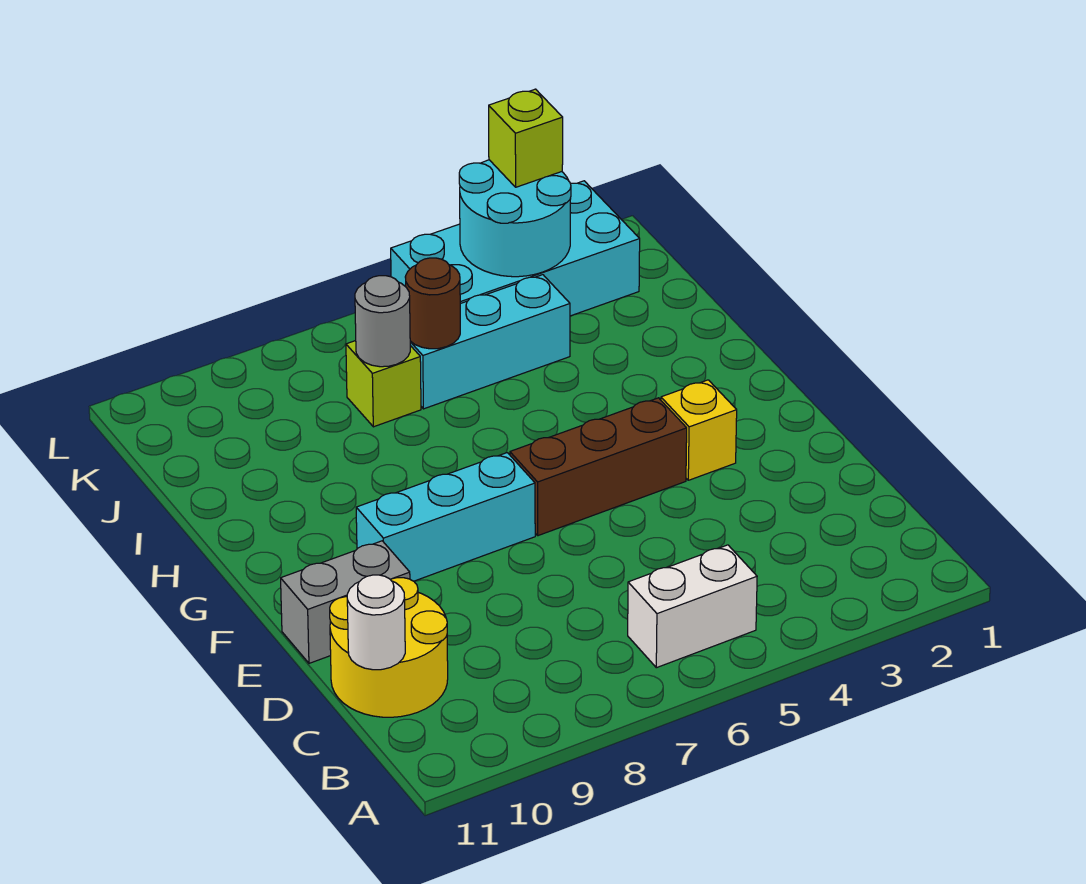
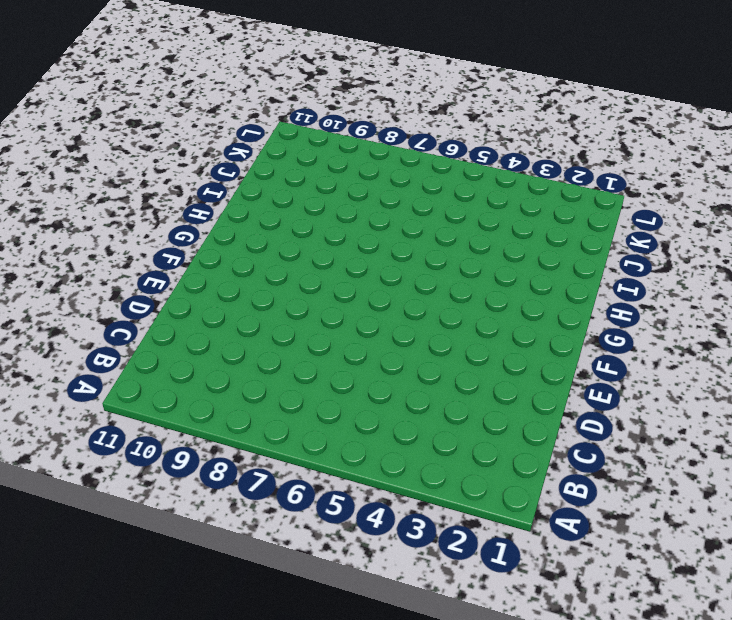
none -> white brick B5:B6 level 1
none -> yellow round brick C10:D11 level 1
none -> grey brick E10:E11 level 1

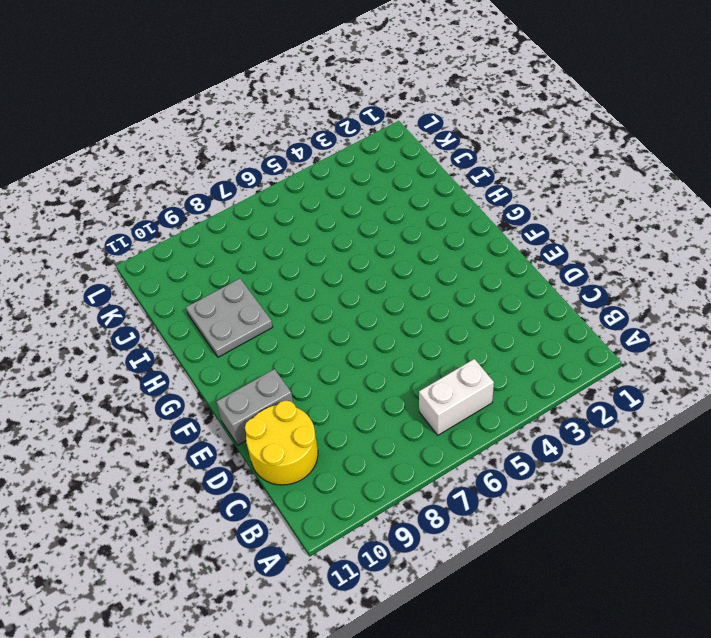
grey plate H9:I10 level 1 -> none
none -> yellow brick F3 level 1
none -> brown brick F4:F6 level 1
none -> cyan brick F7:F9 level 1

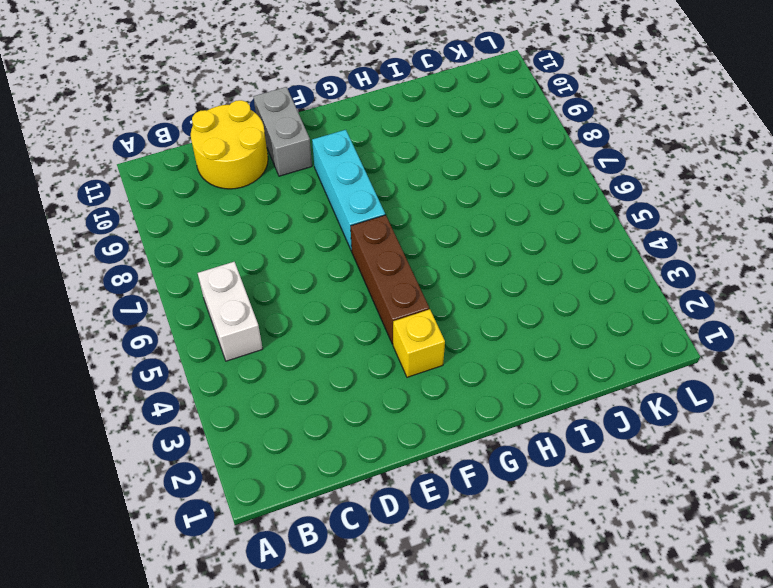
none -> cyan brick J4:J6 level 1
none -> lime brick J7 level 1
none -> cyan brick K2:L5 level 1

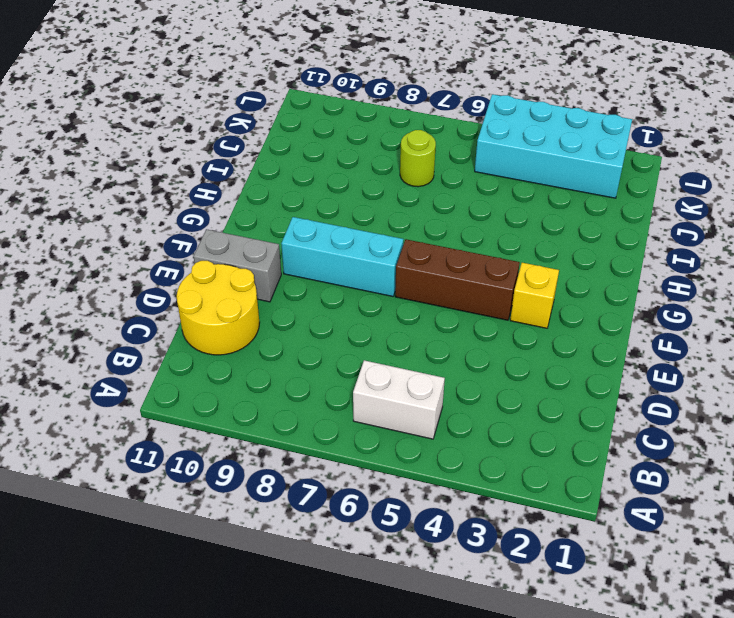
lime round brick J7 level 1 -> lime brick J7 level 1
none -> cyan brick J4:J6 level 1
none -> white round brick C11 level 2
none -> brown round brick J6 level 2

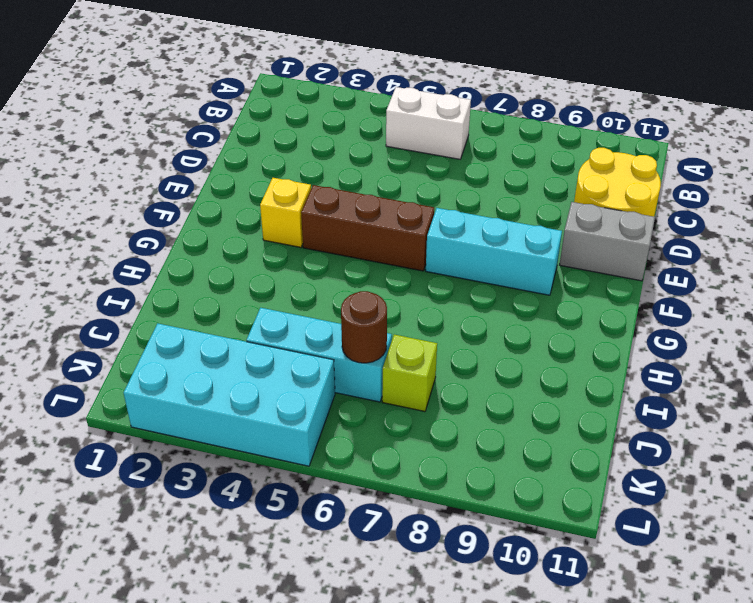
none -> white round brick C11 level 2
none -> grey round brick J7 level 2
none -> cyan round brick K3:L4 level 2

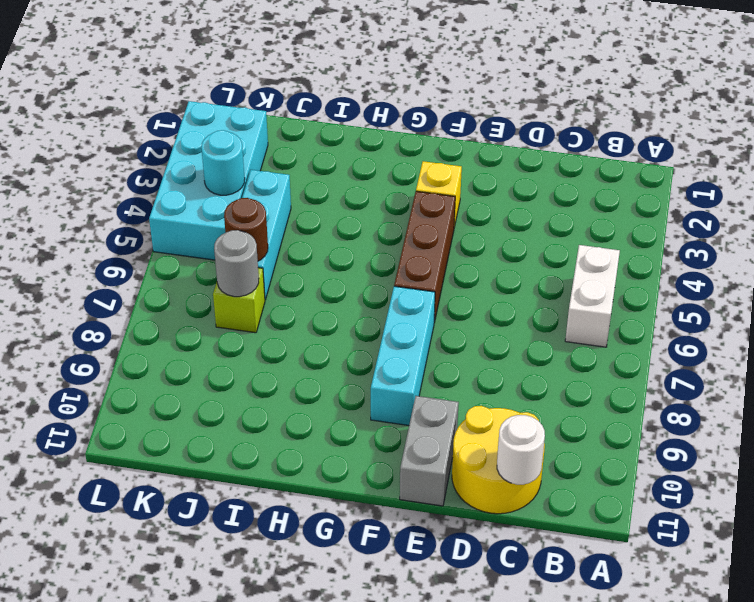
cyan round brick K4 level 2 -> cyan round brick K3:L4 level 2
none -> lime brick L3 level 3

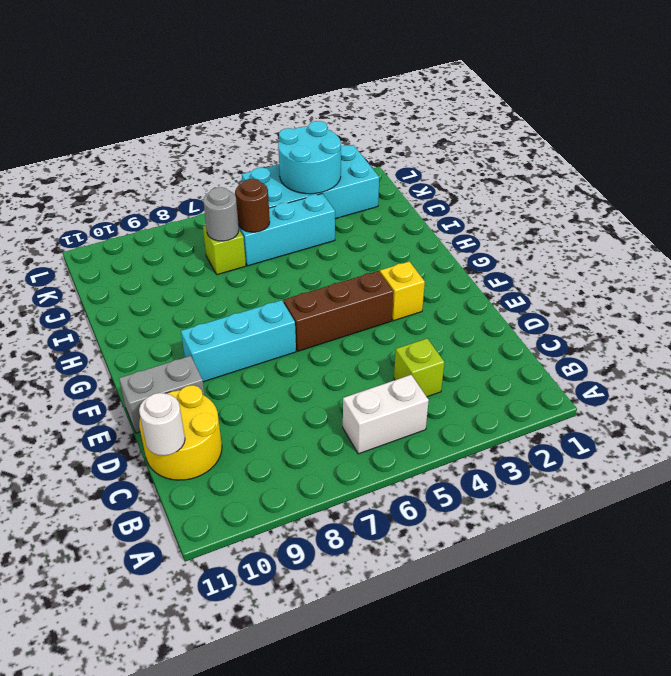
lime brick C4 level 1 -> lime brick L3 level 3

